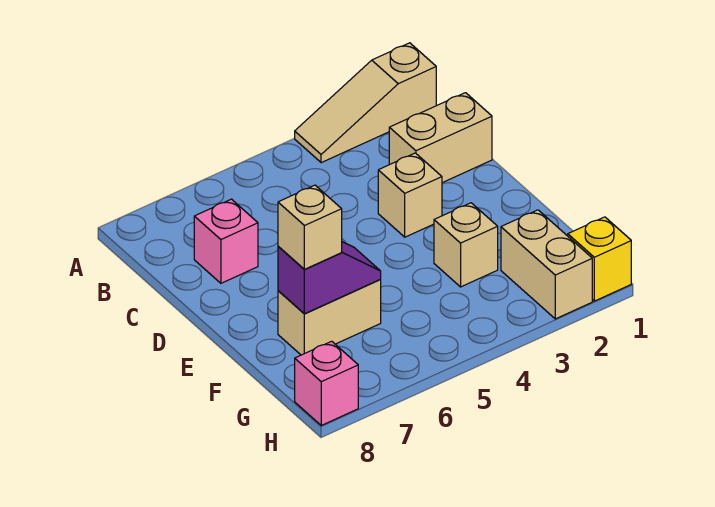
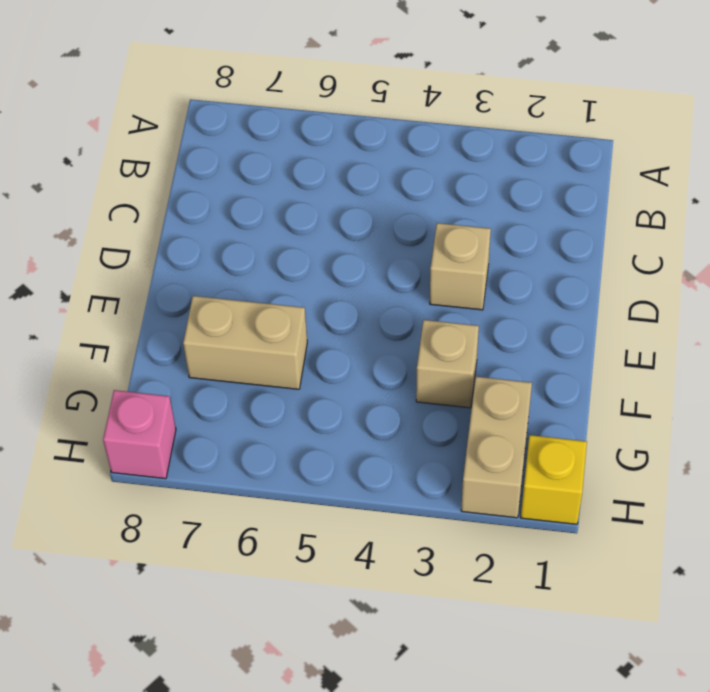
none -> tan slope A1:A3 level 1 top 1
none -> tan brick C1:C2 level 1

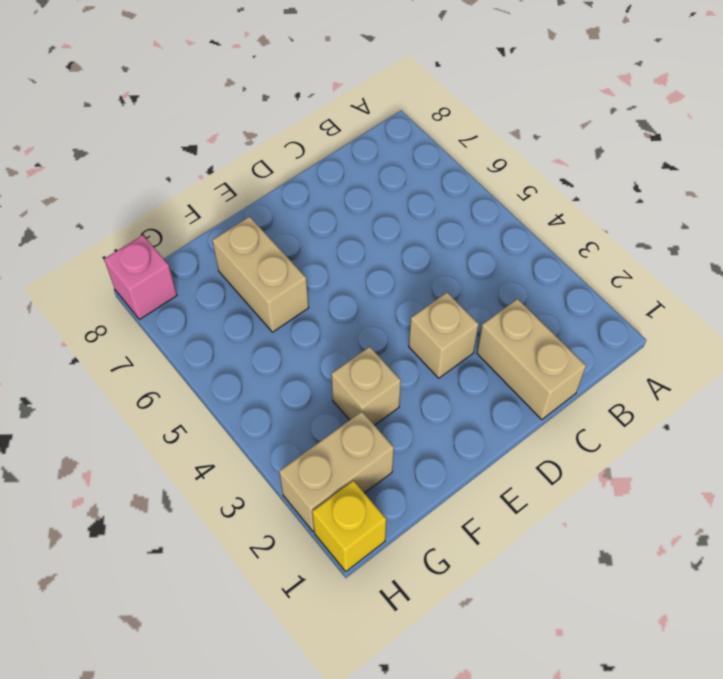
none -> tan slope A1:A3 level 1 top 1
none -> pink brick C7 level 1

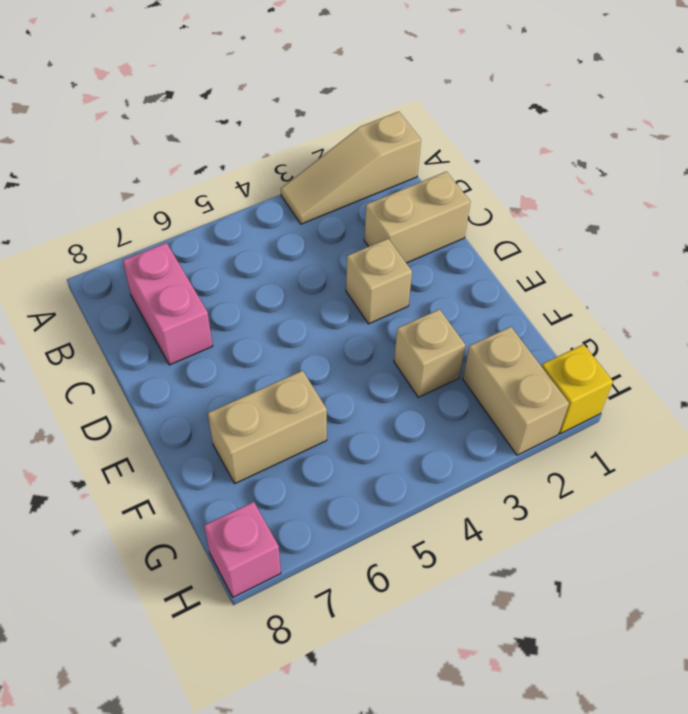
pink brick B7:C7 level 1 -> pink brick C7 level 1
none -> purple slope F6:F7 level 2 top 7
none -> tan brick F7 level 3

